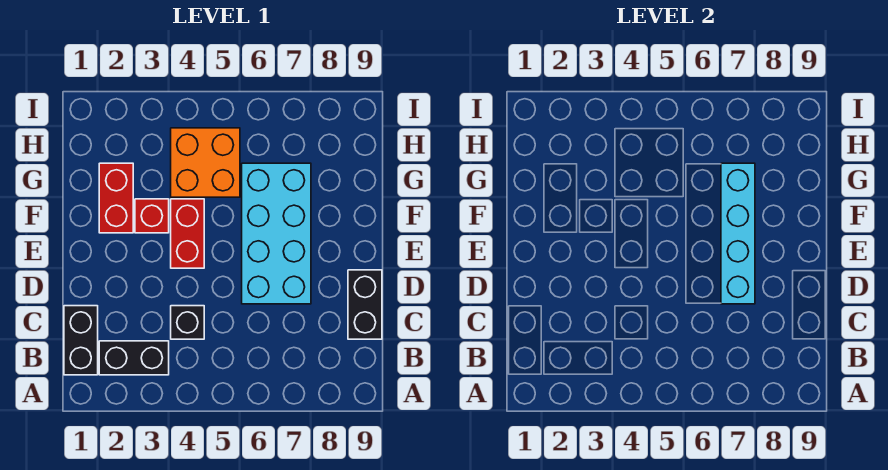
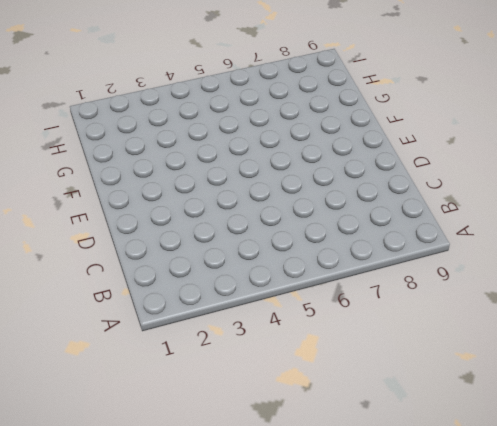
none -> black brick B1:C1 level 1
none -> black brick B2:B3 level 1

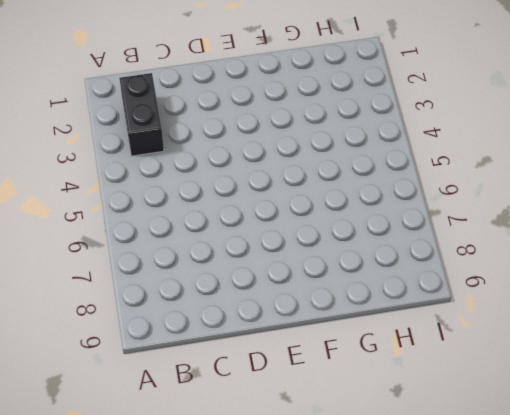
none -> black brick B1:C1 level 1
none -> black brick C4 level 1

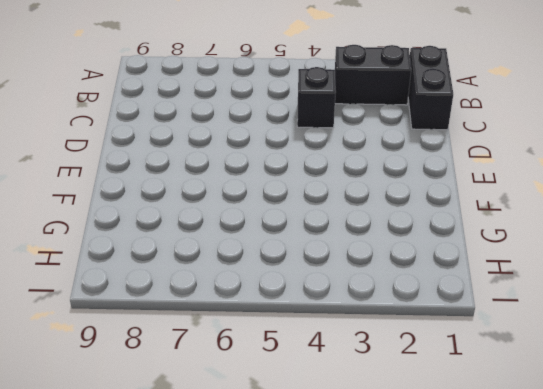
none -> black brick C9:D9 level 1
none -> cyan brick D6:G7 level 1

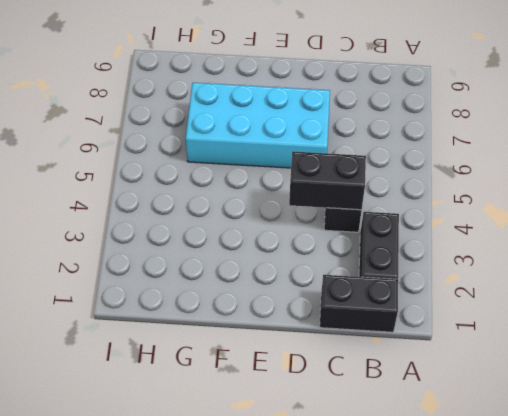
black brick C4:D4 level 2 -> black brick C9:D9 level 1
none -> red brick E4:F4 level 1
none -> red brick F2:G2 level 1

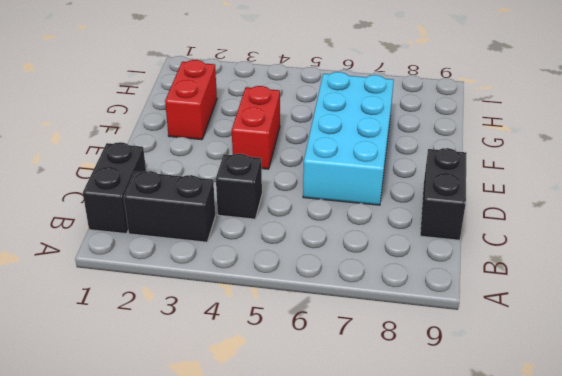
none -> red brick F3 level 1
none -> orange brick G4:H5 level 1

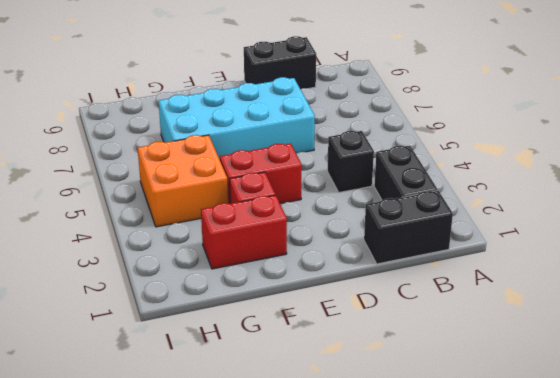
none -> cyan brick D7:G7 level 2

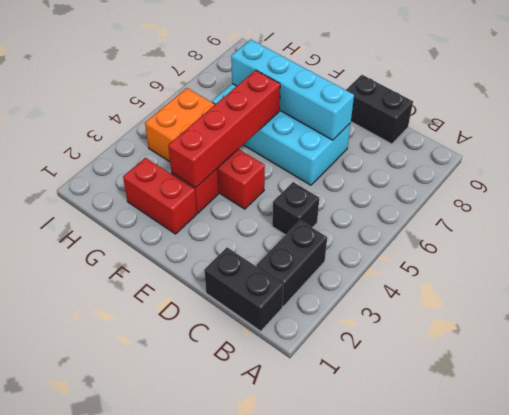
red brick F3:F6 level 2 -> none

